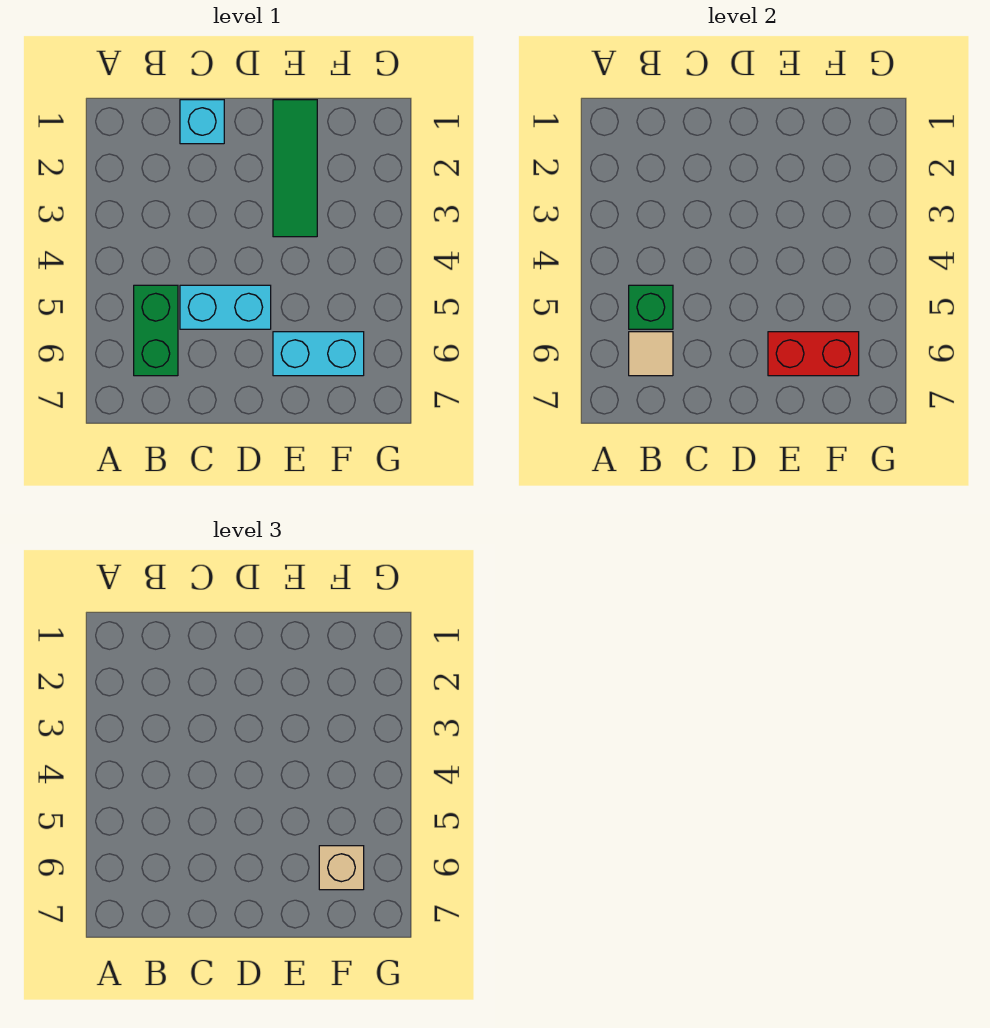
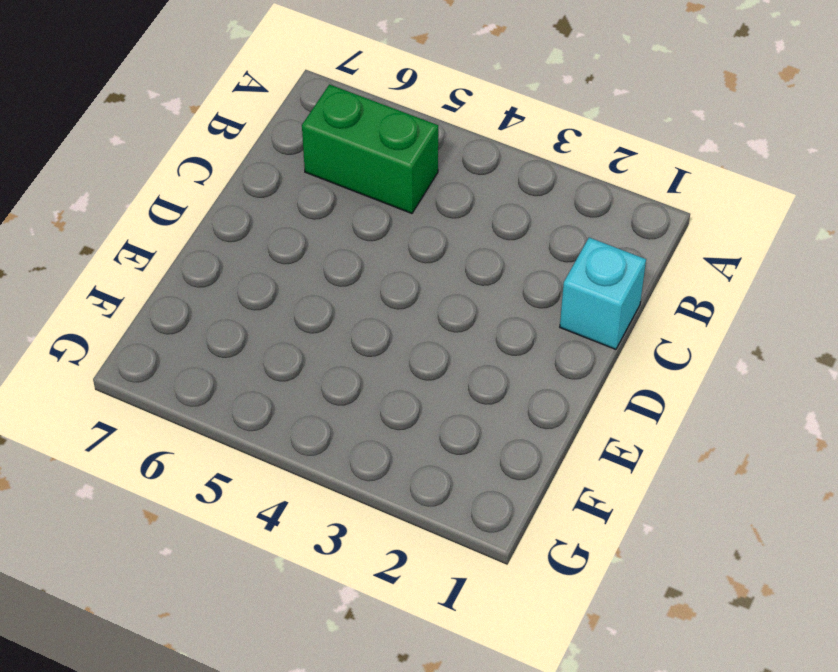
none -> cyan brick C5:D5 level 1
none -> green tile E1:E3 level 1

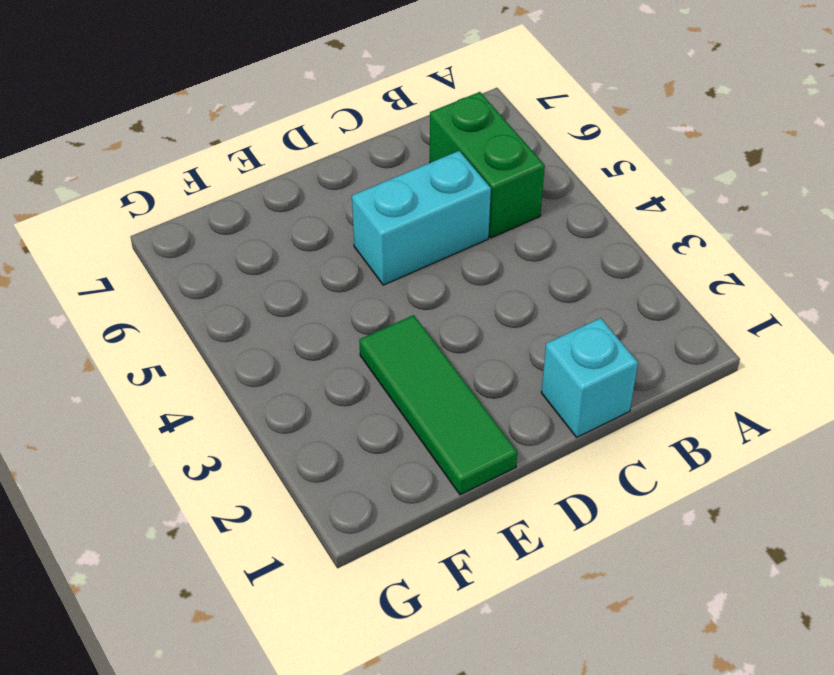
none -> cyan brick E6:F6 level 1
none -> green brick B5 level 2

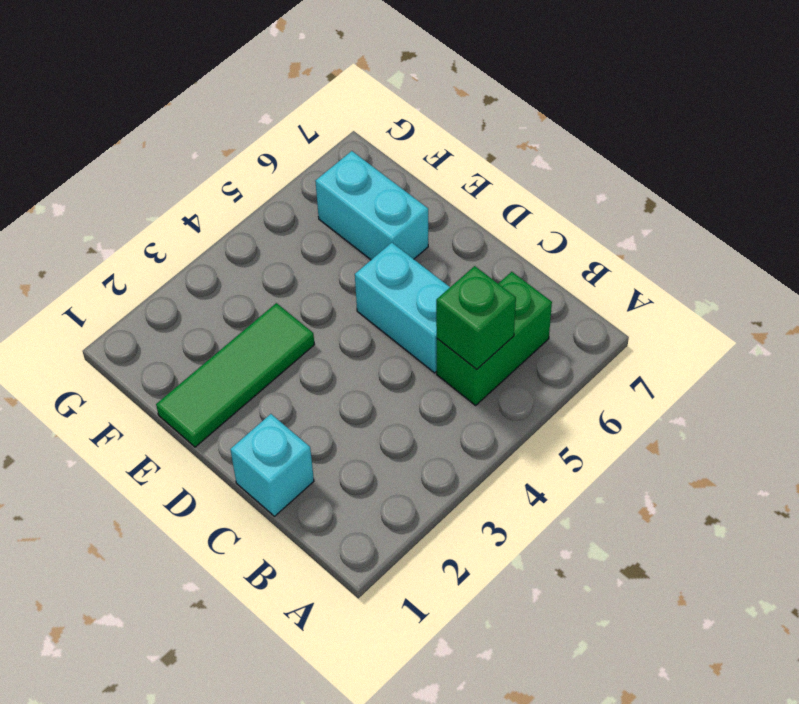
none -> tan tile B6 level 2
none -> red brick E6:F6 level 2

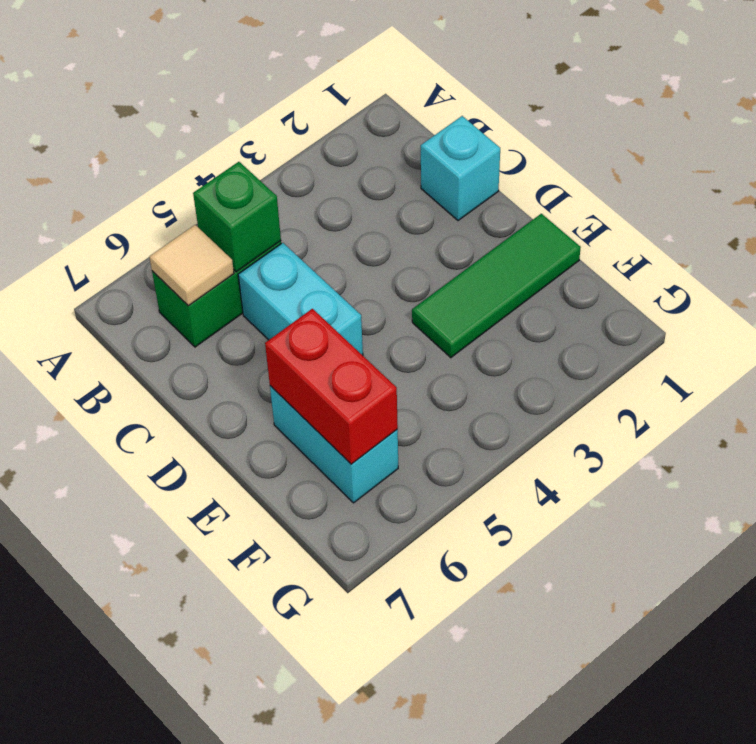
none -> tan brick F6 level 3

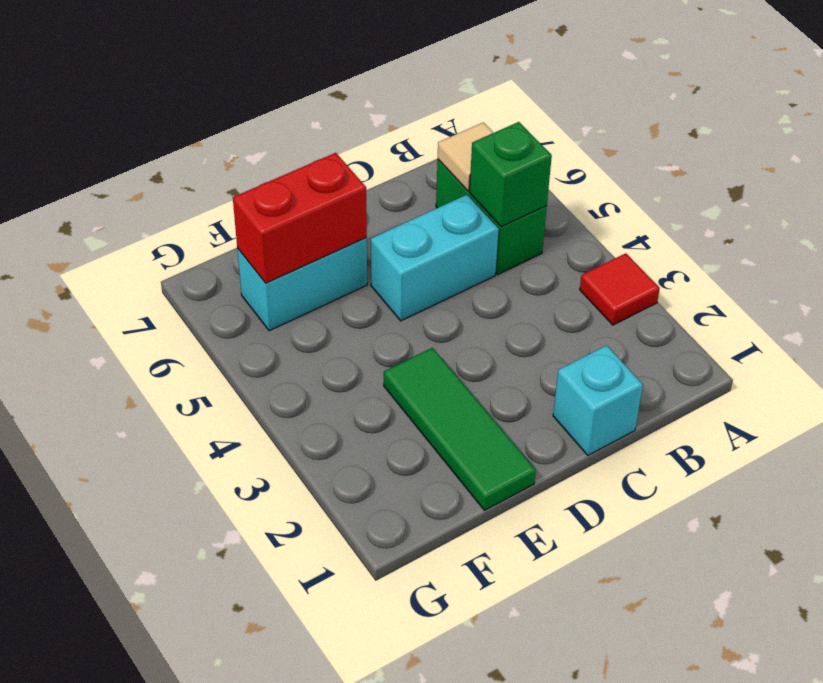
red tile A3 level 1 -> none
none -> tan brick F6 level 3

